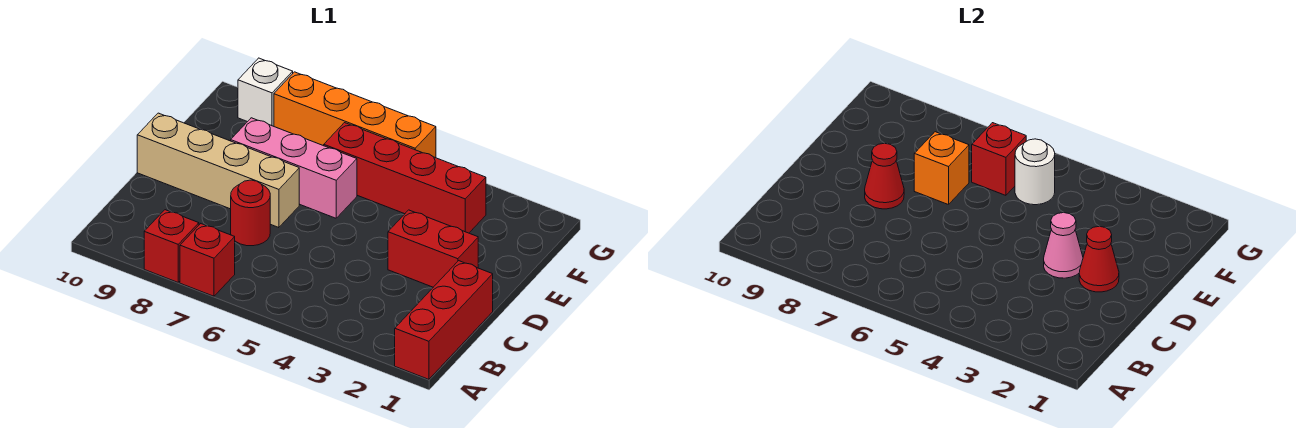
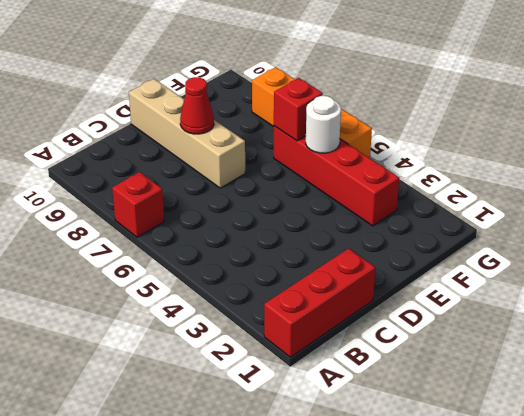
none -> red brick A8 level 1
none -> red round brick C7 level 1
none -> red brick D2:D3 level 1

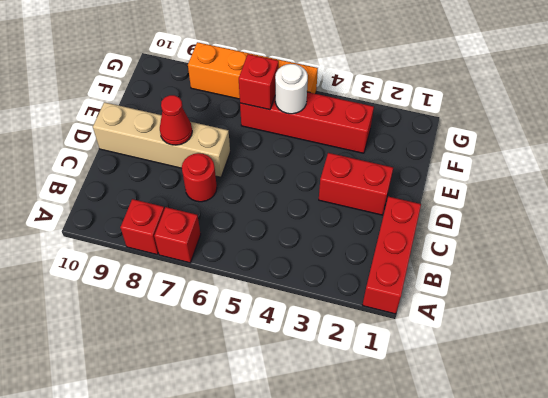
none -> pink brick E6:E8 level 1
none -> white brick G9 level 1
none -> red cone D2 level 2

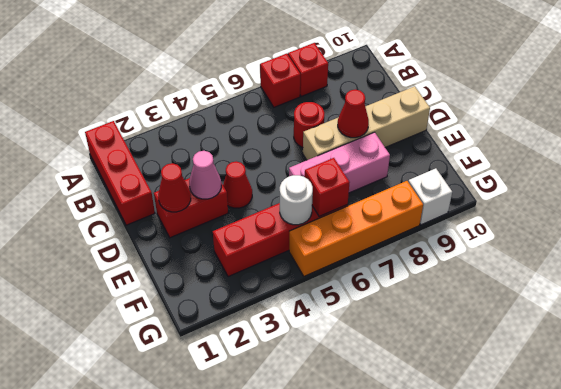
red cone D4 level 1 -> none
none -> orange brick E7 level 2

